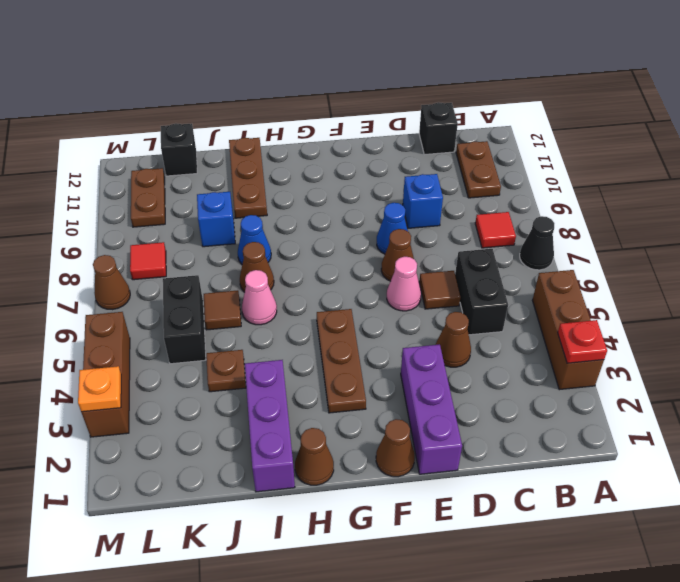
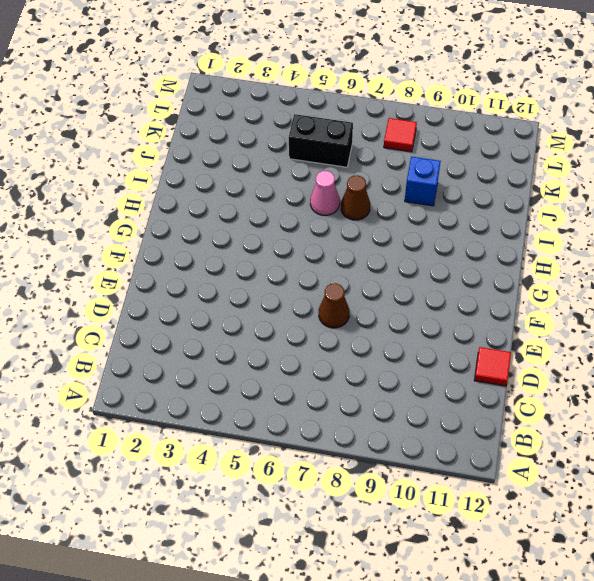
red tile D12 level 1 -> red tile B8 level 1
none -> brown brick A3:A5 level 1
none -> black cone A7 level 1
none -> brown plate B10:B11 level 1
none -> black brick C5:C6 level 1

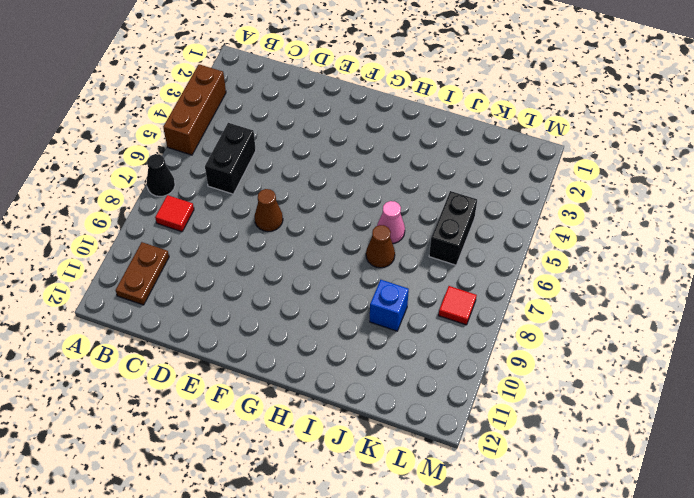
none -> black brick C12 level 1
none -> brown cone D4 level 1
none -> brown tile D6 level 1
none -> blue brick D9 level 1

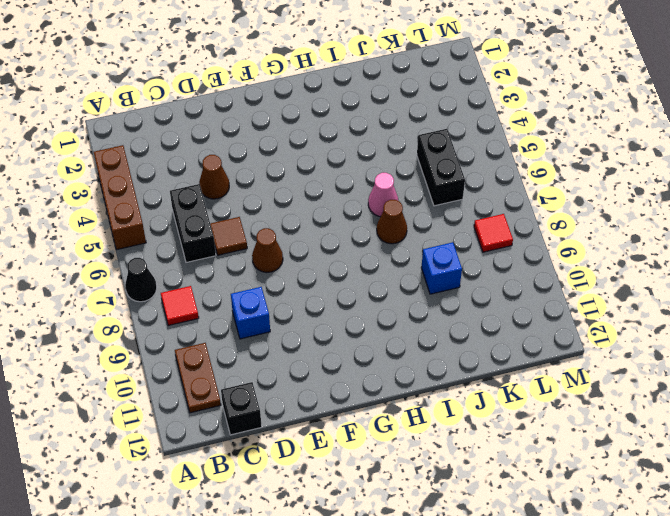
none -> purple brick E1:E3 level 1
none -> pink cone E6 level 1
none -> blue cone E8 level 1
none -> brown cone F1 level 1

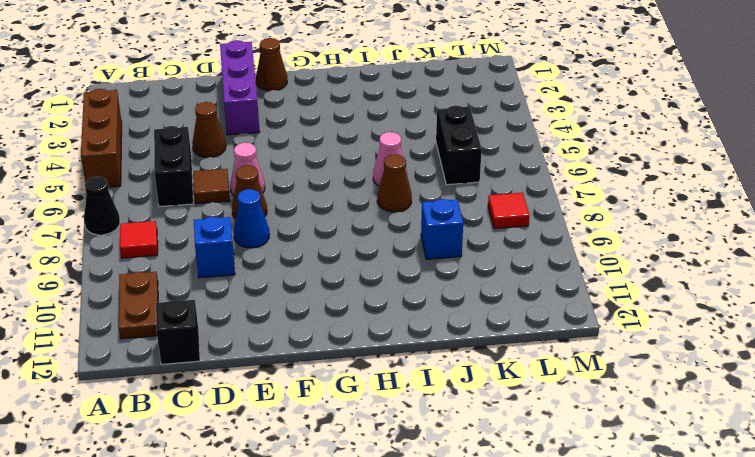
none -> brown plate G3:G5 level 1
none -> brown cone H1 level 1
none -> purple brick I1:I3 level 1
none -> blue cone I8 level 1

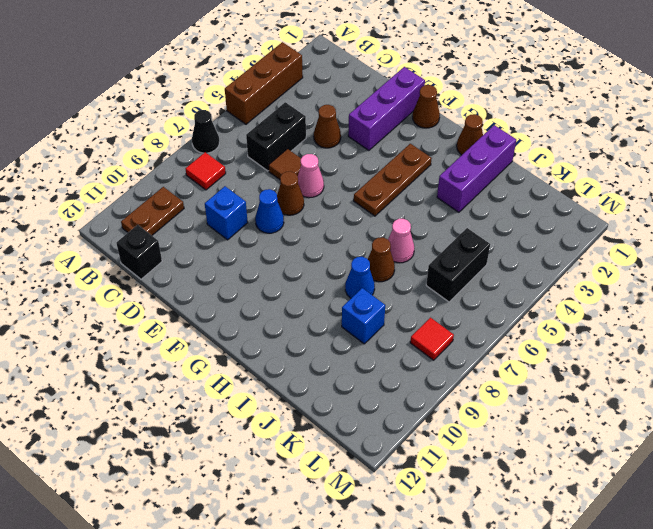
none -> brown plate I10:I12 level 1
none -> brown plate J4 level 1
none -> brown tile J6 level 1
none -> black brick K12 level 1

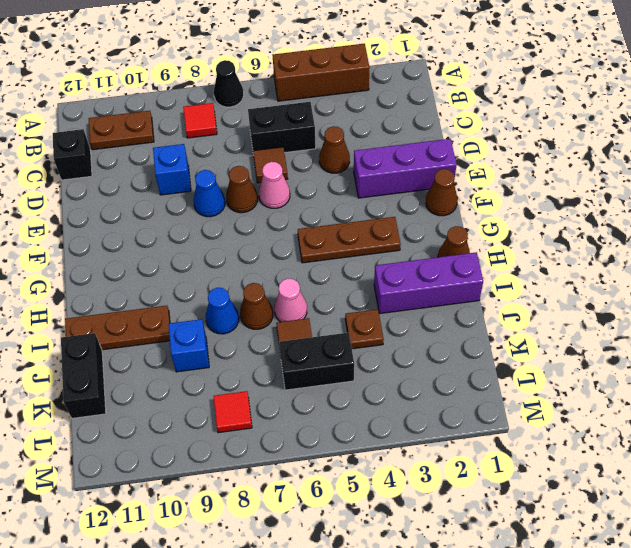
black brick J12:K12 level 1 -> black brick K12 level 1
none -> brown plate L10:L11 level 1
none -> brown brick M3:M5 level 1
none -> brown cone M7 level 1
none -> red plate A3 level 2

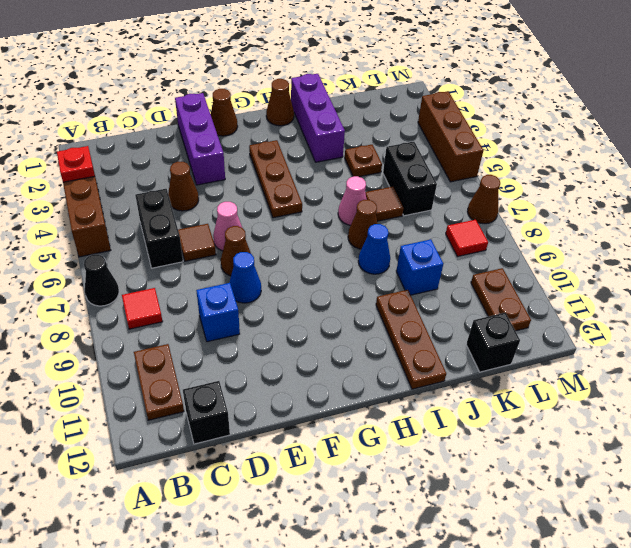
none -> orange plate M3 level 2

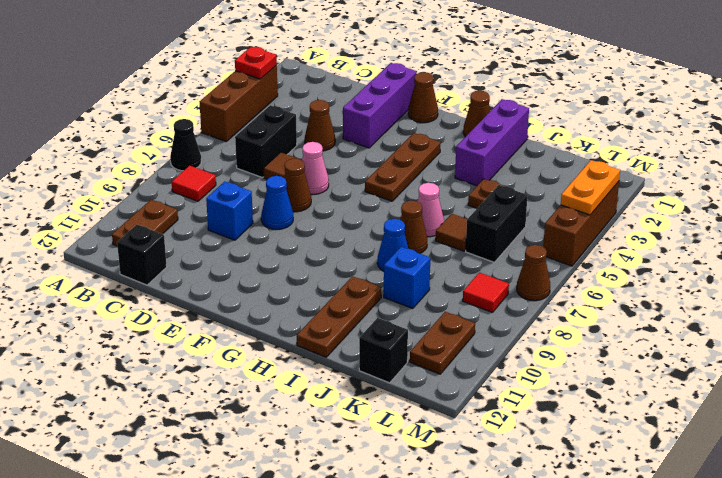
orange plate M3:M4 level 2 -> orange plate M3 level 2

